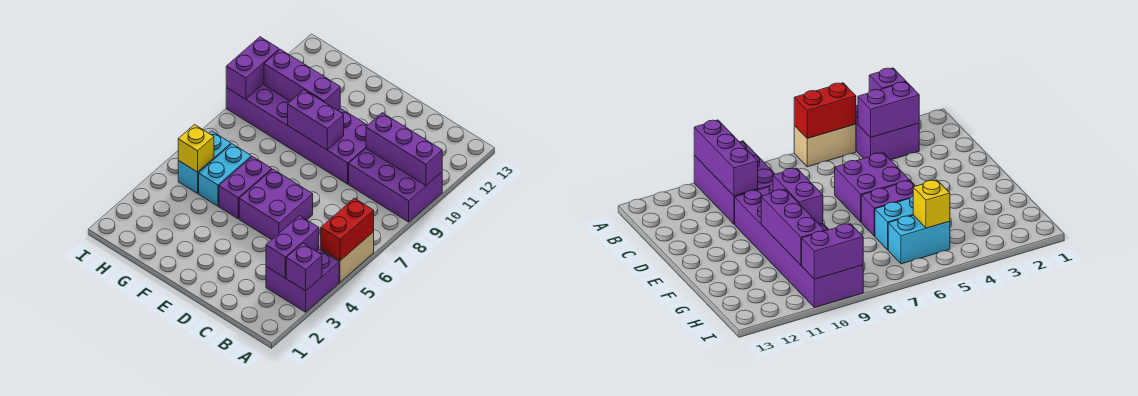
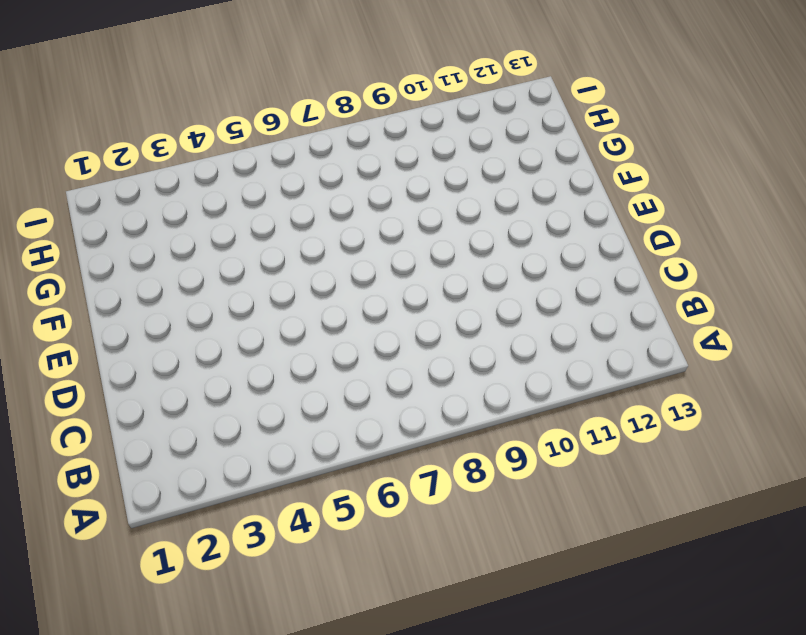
none -> purple brick A3:B4 level 1
none -> tan brick A5:A6 level 1
none -> purple brick A9:C10 level 1

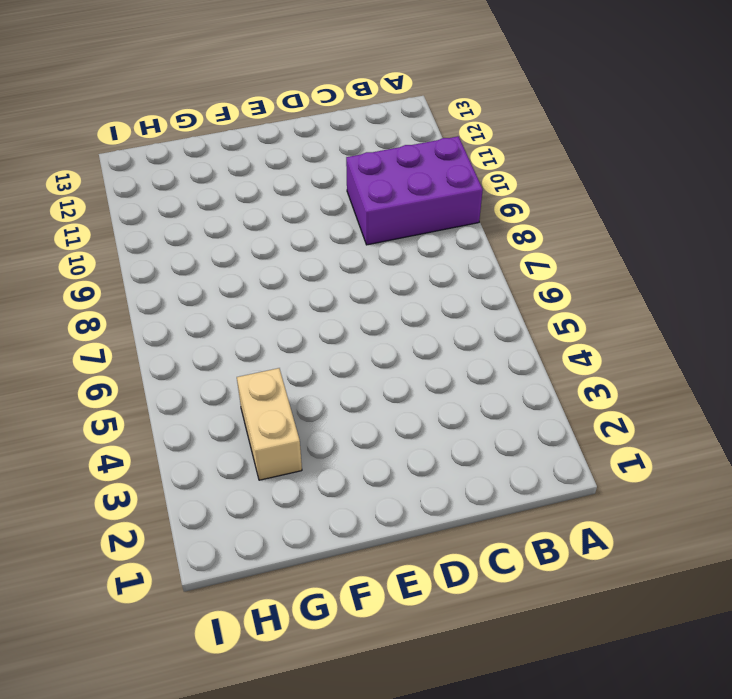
tan brick G3:G4 level 1 -> tan brick A5:A6 level 1
none -> purple brick A3:B4 level 1
none -> purple brick D5:E6 level 1
none -> purple brick D9:I10 level 1

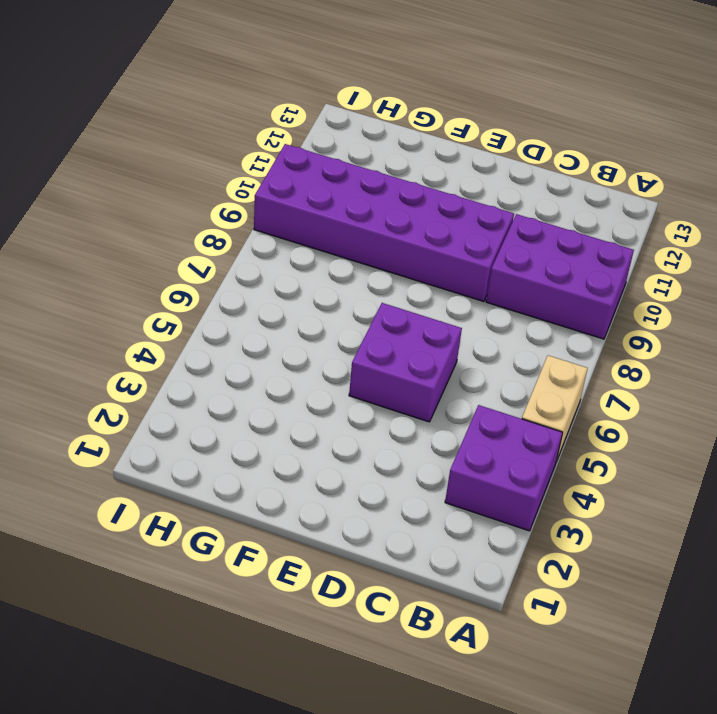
none -> purple brick F5:F6 level 1
none -> cyan brick G5:G6 level 1
none -> cyan brick H5:H6 level 1

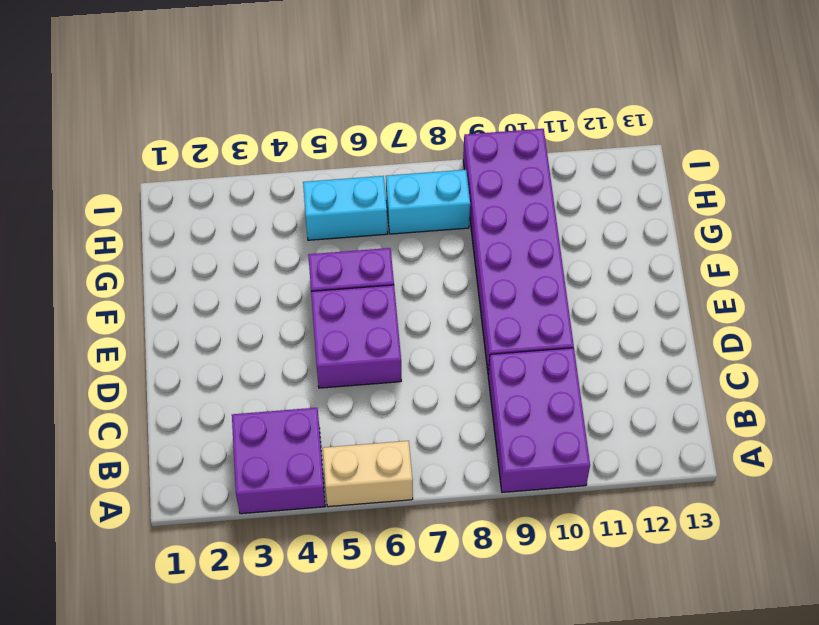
cyan brick H7:H8 level 1 -> cyan brick G5:G6 level 1
none -> purple brick A3 level 2
none -> red brick A5:A6 level 2
none -> purple brick A10:C10 level 2

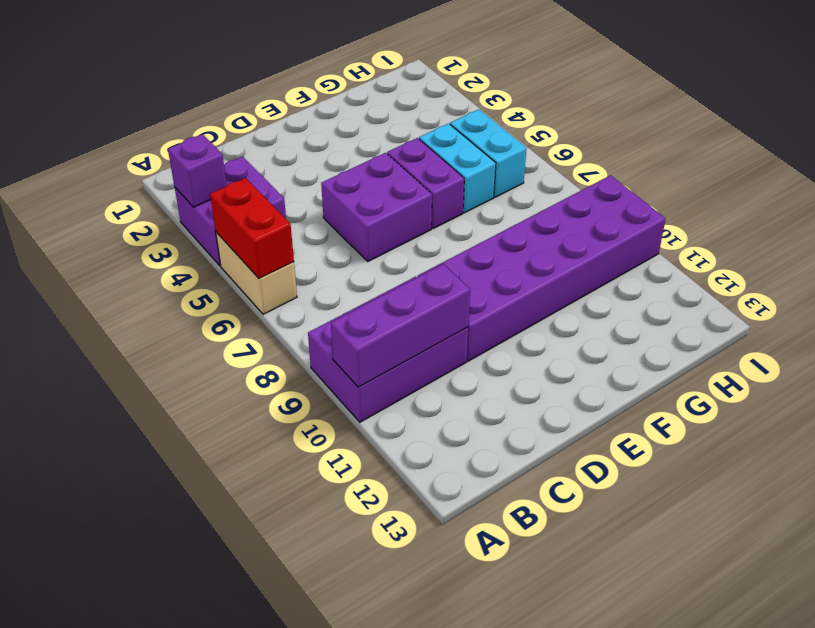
none -> purple brick B3:B4 level 2
none -> purple brick E9:F9 level 2
none -> purple brick F10:H10 level 2

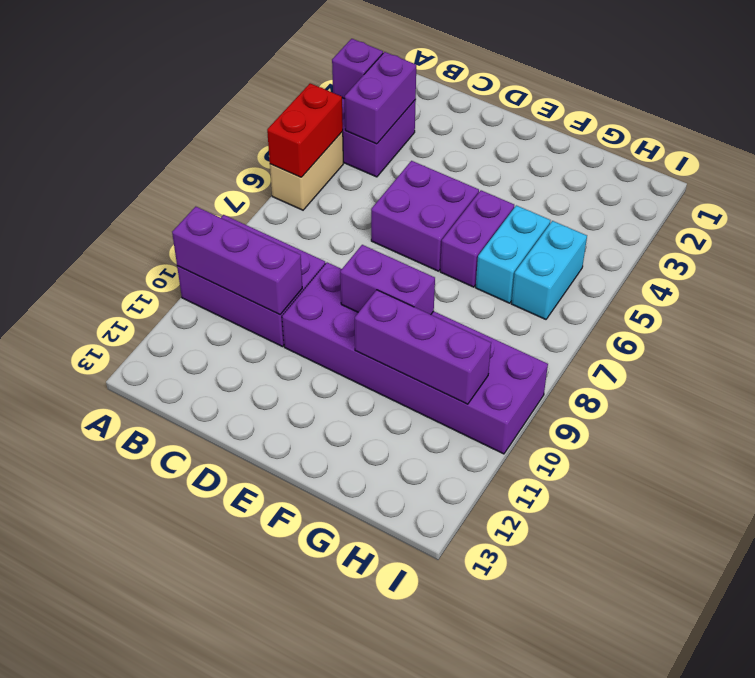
none -> yellow brick H5 level 2
none -> purple brick I9:I10 level 2

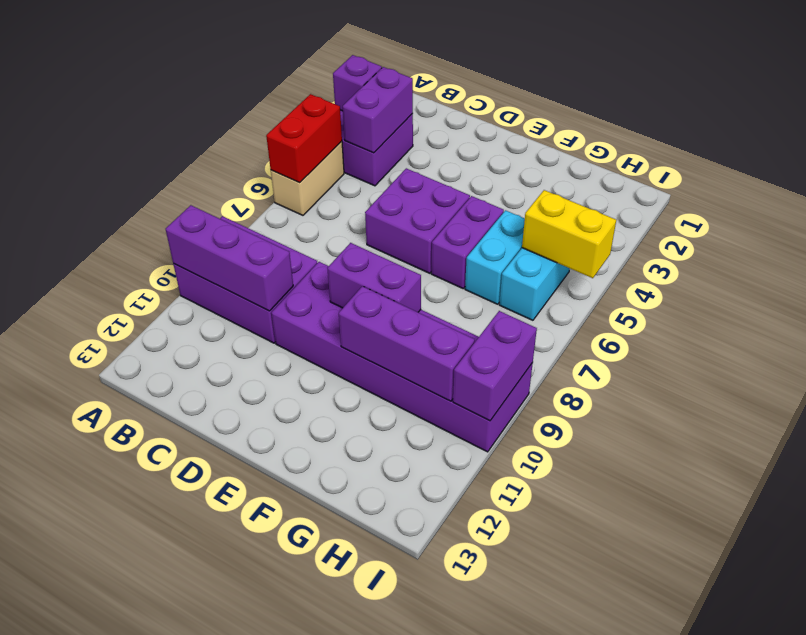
yellow brick H5:I5 level 2 -> yellow brick H5 level 2

